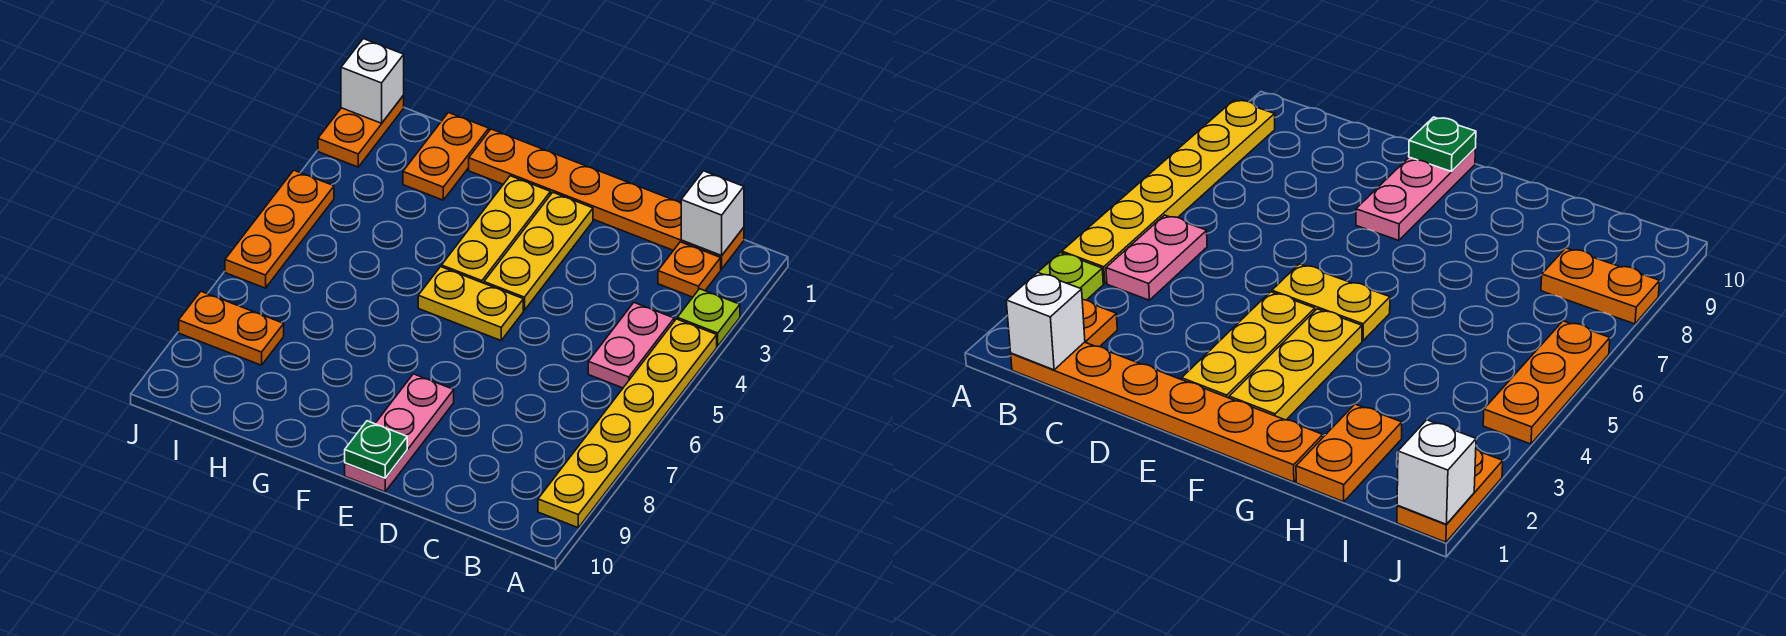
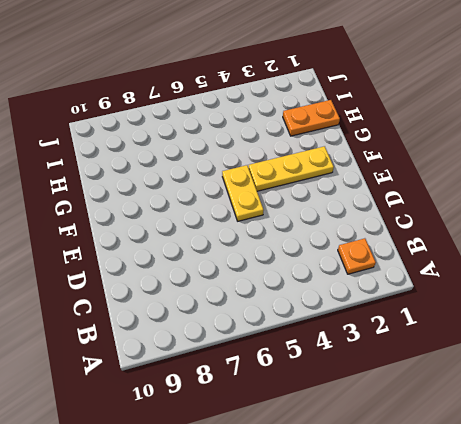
none -> lime plate A3 level 1
none -> yellow plate A4:A9 level 1
none -> orange plate B1:G1 level 1

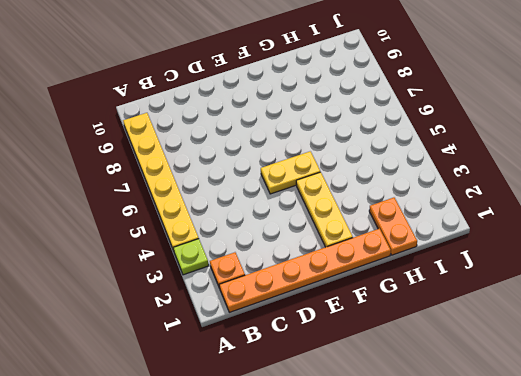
none -> pink plate B4:B5 level 1
none -> yellow plate E2:E4 level 1
none -> pink plate E8:E10 level 1

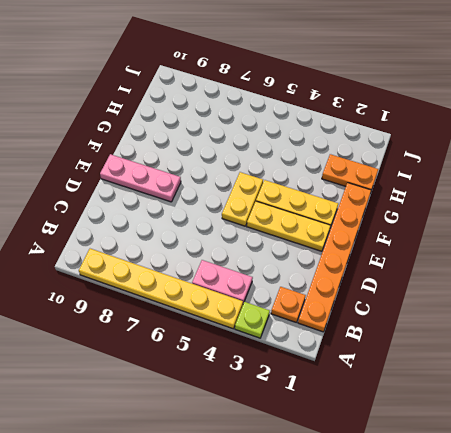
none -> orange plate I8:J8 level 1
none -> orange plate J1:J2 level 1
none -> orange plate J4:J6 level 1

